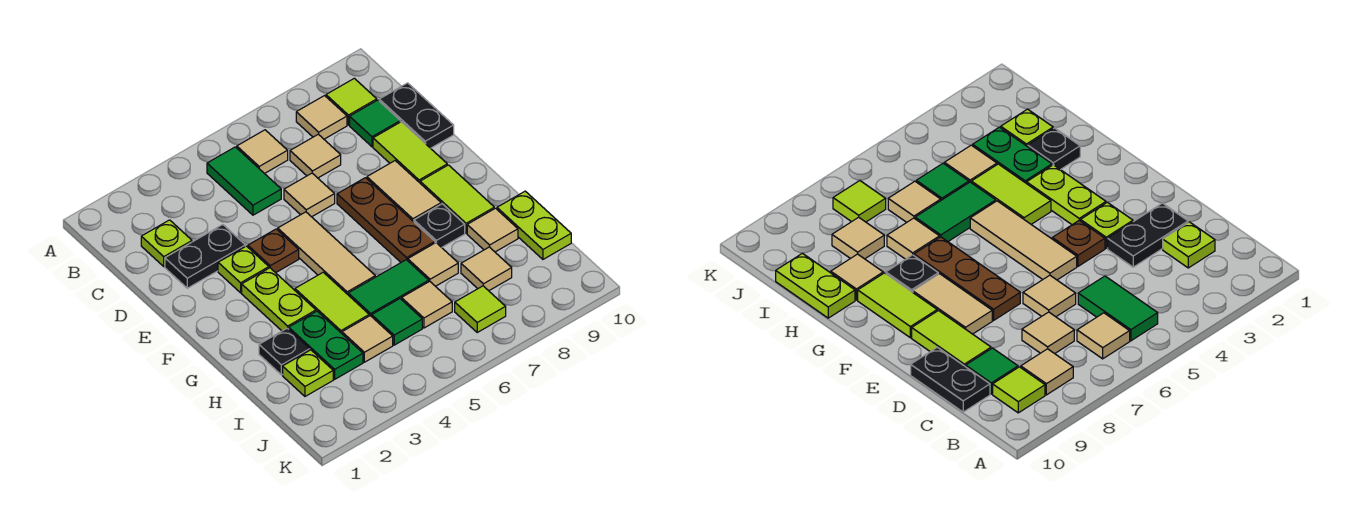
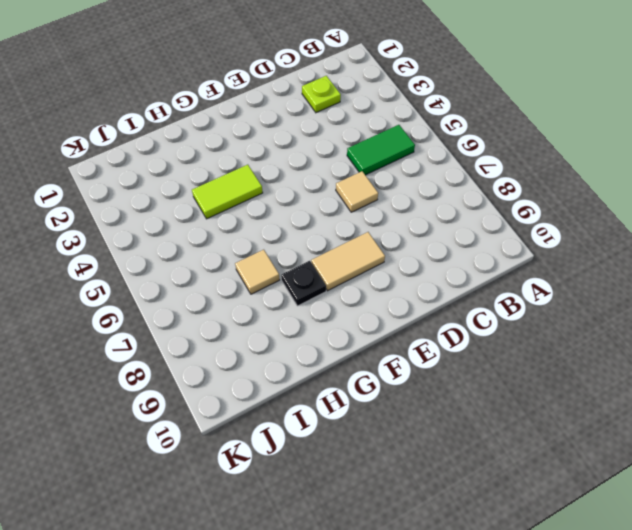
none -> tan tile B6 level 1
none -> tan tile B8 level 1
none -> lime tile B9 level 1
none -> tan tile C7 level 1

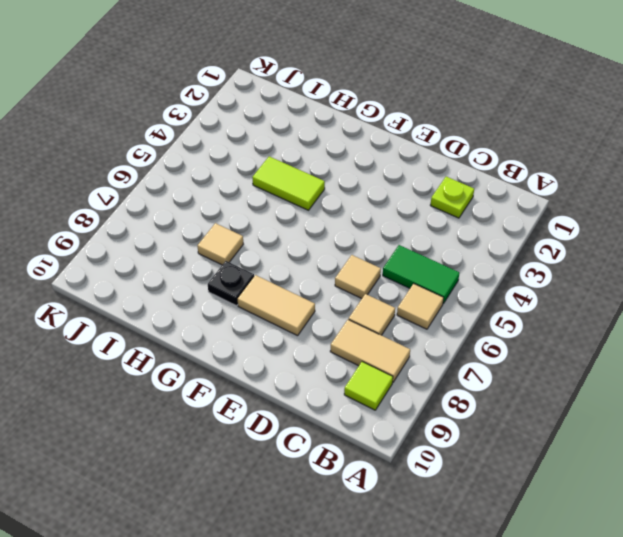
tan tile B8:C8 level 1 -> tan tile B8 level 1
none -> green tile C9 level 1
none -> black plate C10:D10 level 1
none -> black plate D2:D3 level 1
none -> lime tile D9:E9 level 1

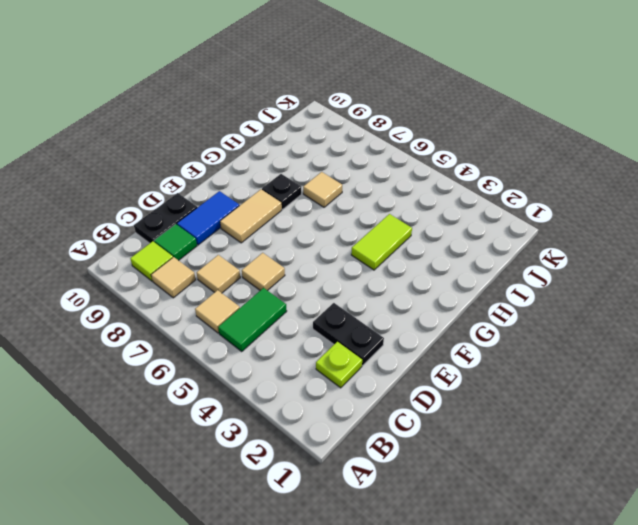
blue tile D9:E9 level 1 -> lime tile D9:E9 level 1
none -> lime plate E3 level 1
none -> brown plate E4 level 1
none -> tan tile E5:G5 level 1
none -> brown plate E7:G7 level 1

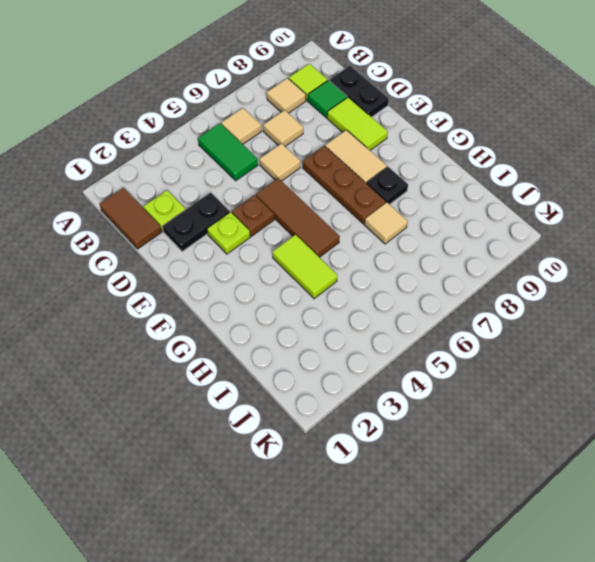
brown tile B1:C1 level 1 -> none
brown tile E5:G5 level 1 -> tan tile E5:G5 level 1
none -> lime plate F3:G3 level 1
none -> lime tile F9:G9 level 1
none -> black plate H2 level 1
none -> green plate H3:I3 level 1

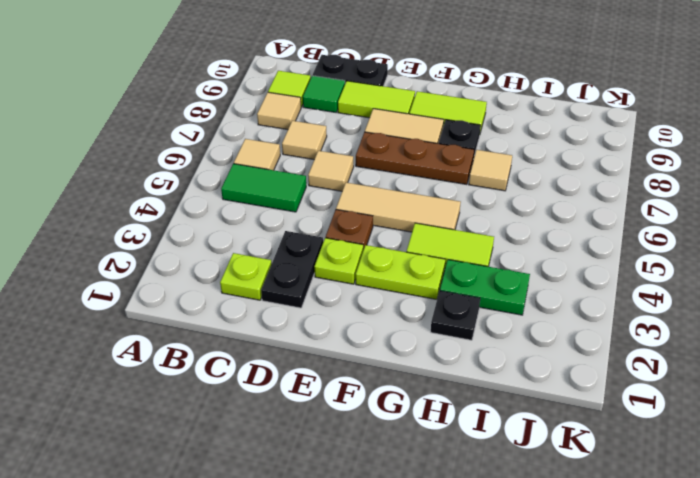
none -> green tile H5:H6 level 1
none -> tan tile H9 level 1
none -> lime plate H10:I10 level 1
none -> lime plate I2 level 1

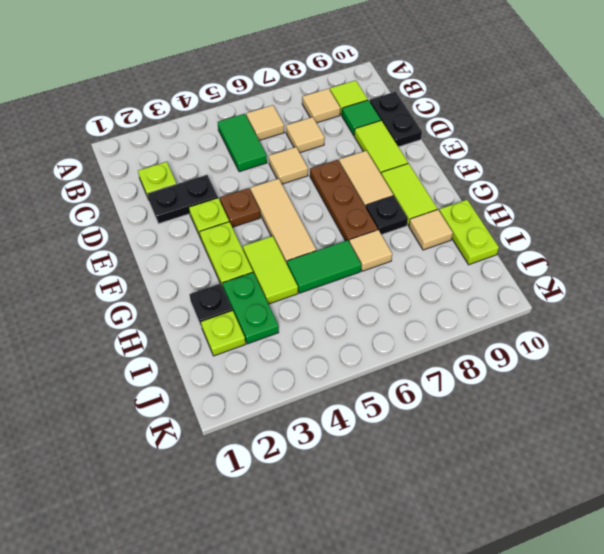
none -> tan tile I4 level 1
none -> green tile I5 level 1
none -> tan tile I6 level 1
none -> tan tile I8 level 1

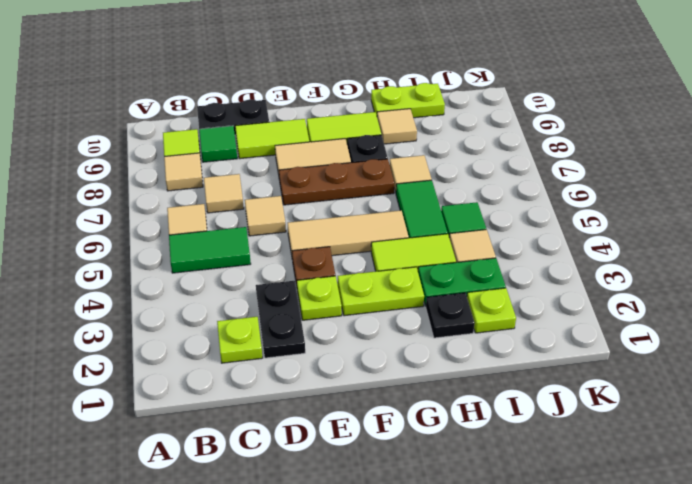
none -> tan tile I6 level 1
none -> tan tile I8 level 1
none -> lime tile J7 level 1

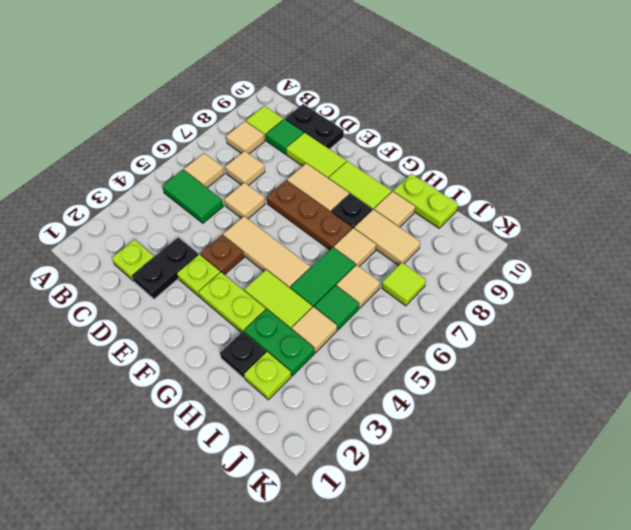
tan tile H8:I8 level 1 -> tan tile I8 level 1

